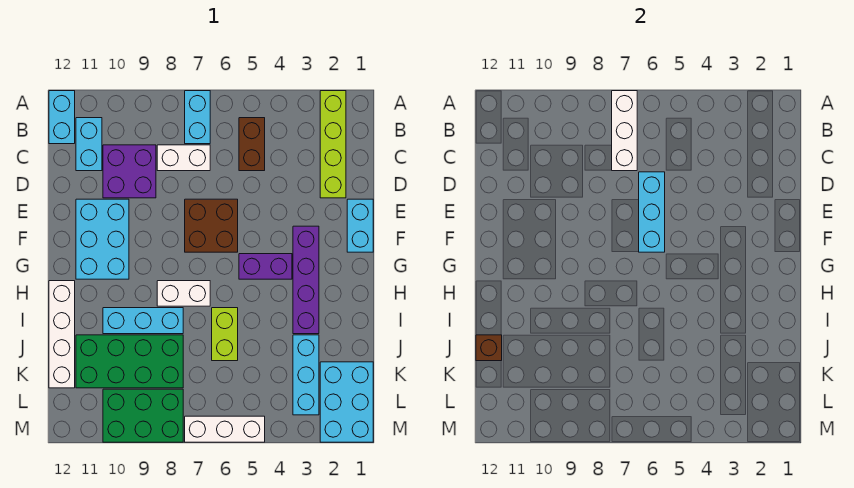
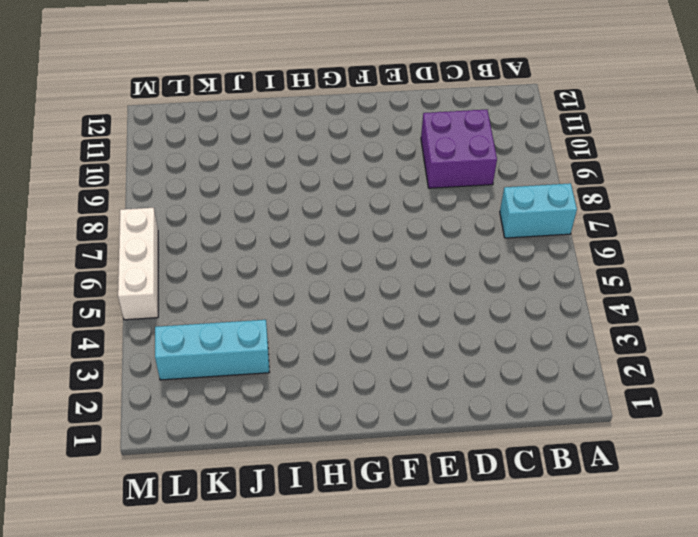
none -> lime brick A2:D2 level 1
none -> cyan brick A12:B12 level 1
none -> brown brick B5:C5 level 1

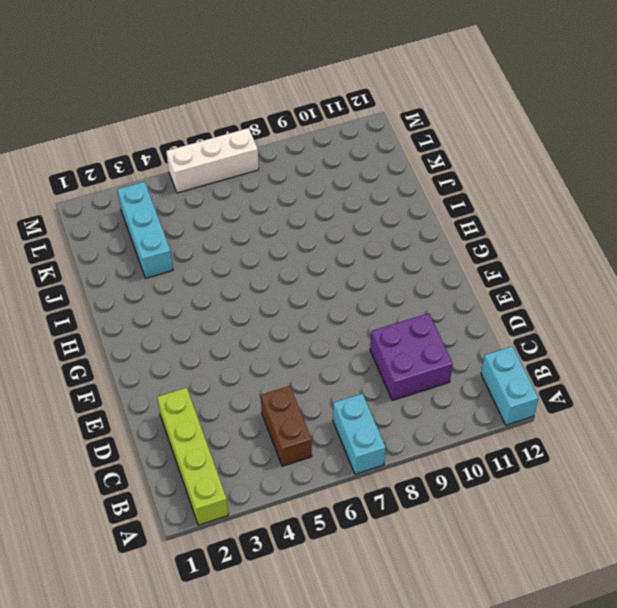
none -> cyan brick B11:C11 level 1
none -> white brick C7:C8 level 1
none -> cyan brick E1:F1 level 1

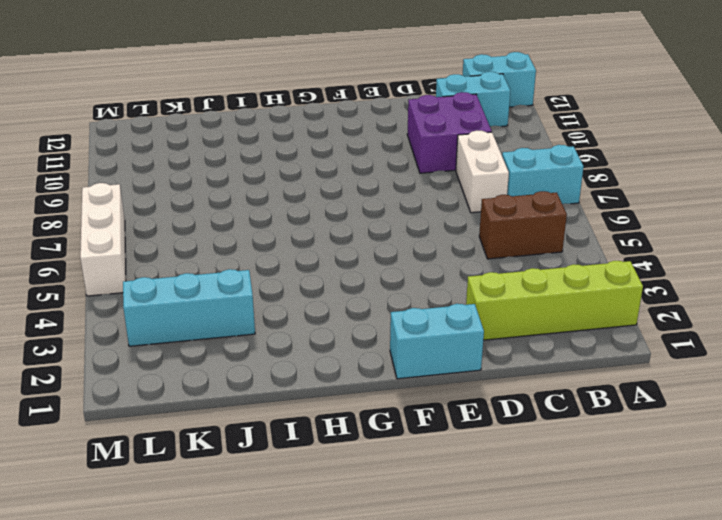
none -> brown brick E6:F7 level 1
none -> cyan brick E10:G11 level 1
none -> purple brick F3:I3 level 1

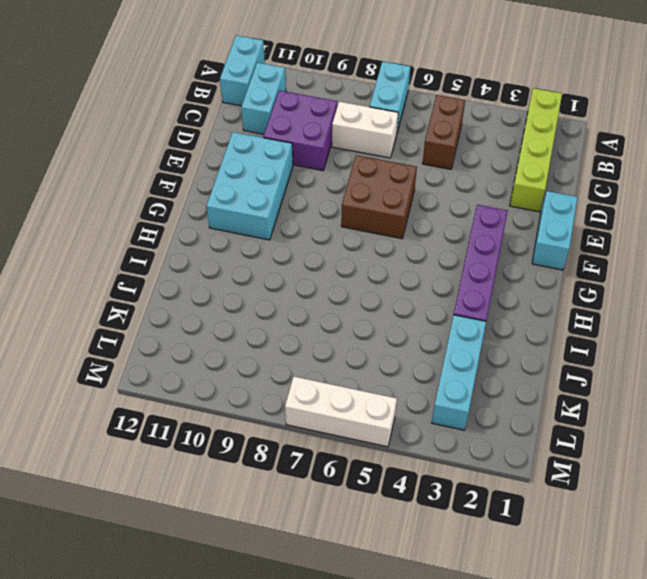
none -> purple brick G4:G5 level 1
none -> white brick H7:H8 level 1
none -> white brick H12:K12 level 1

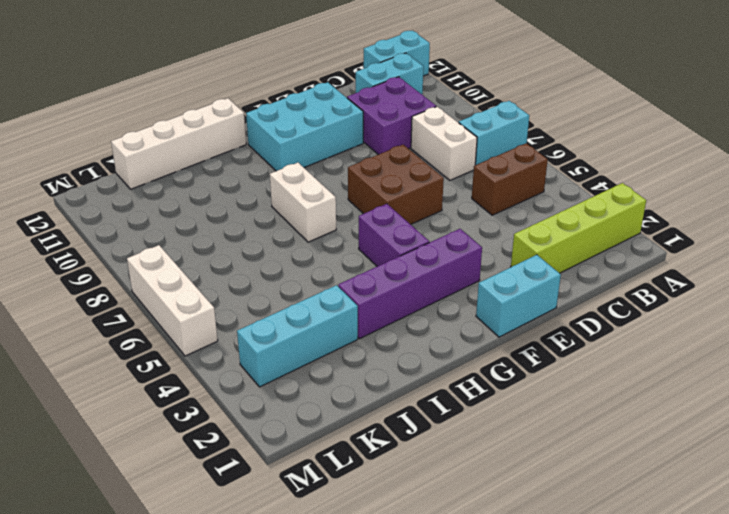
none -> lime brick I6:J6 level 1
none -> cyan brick I8:I10 level 1
none -> green brick J8:K11 level 1

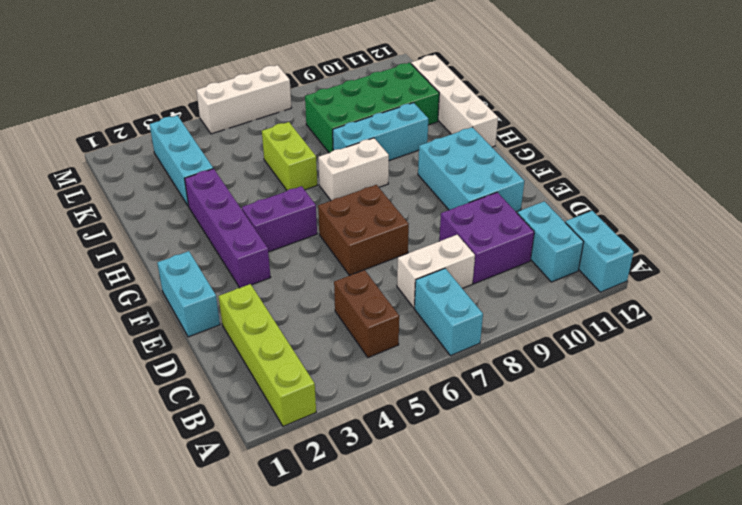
none -> cyan brick K1:M2 level 1
none -> green brick L8:M10 level 1
none -> white brick A7:C7 level 2

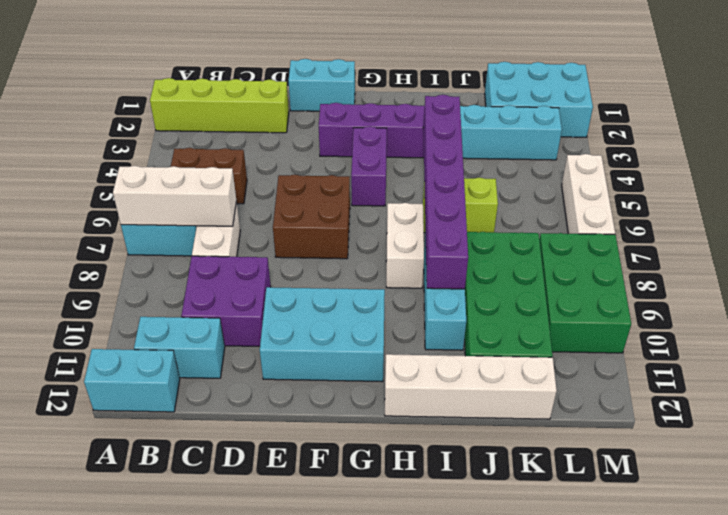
purple brick I4:I9 level 2 -> none
none -> cyan brick D6:F6 level 2
none -> brown brick J12 level 2

